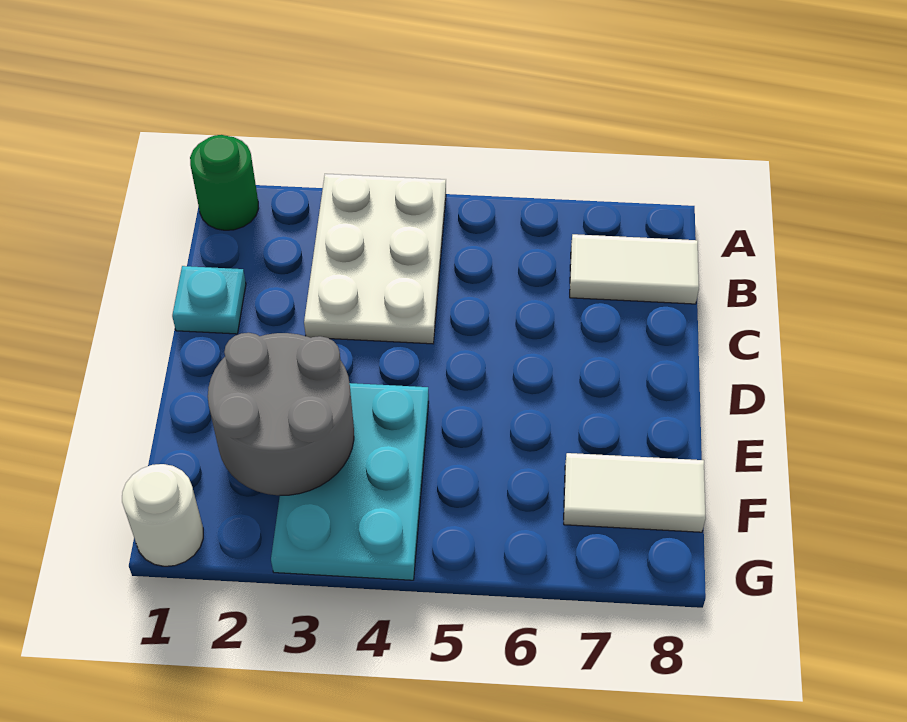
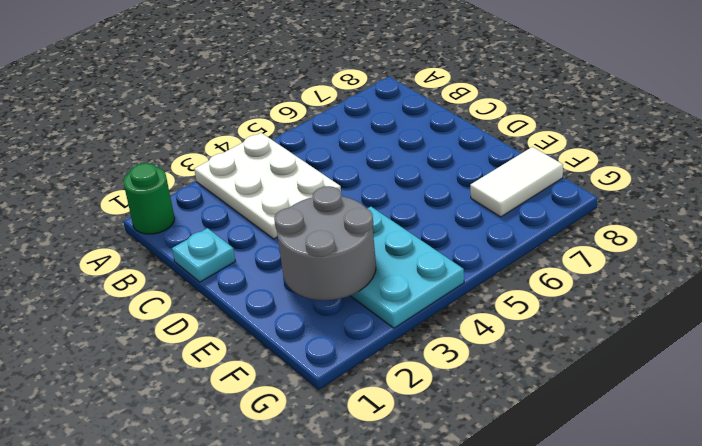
none -> white tile B7:B8 level 1
none -> white round brick G1 level 1

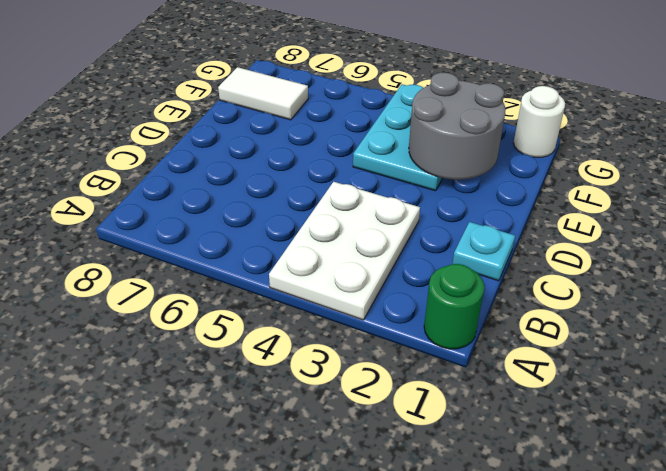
none -> white tile B7:B8 level 1

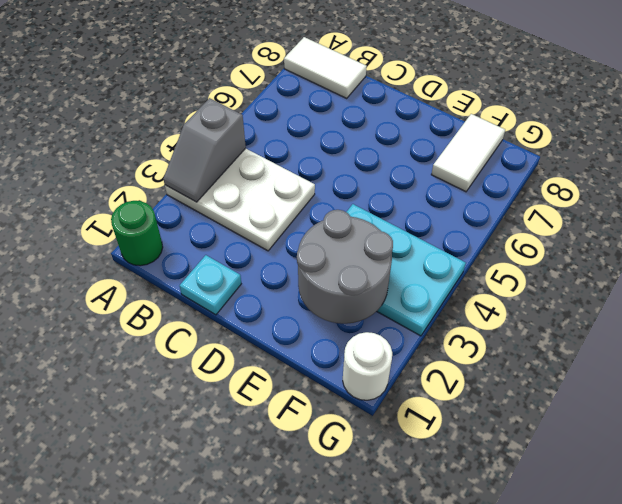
grey slope A3:A4 level 2 top 4 -> none
white tile A8:B8 level 1 -> white tile B7:B8 level 1

